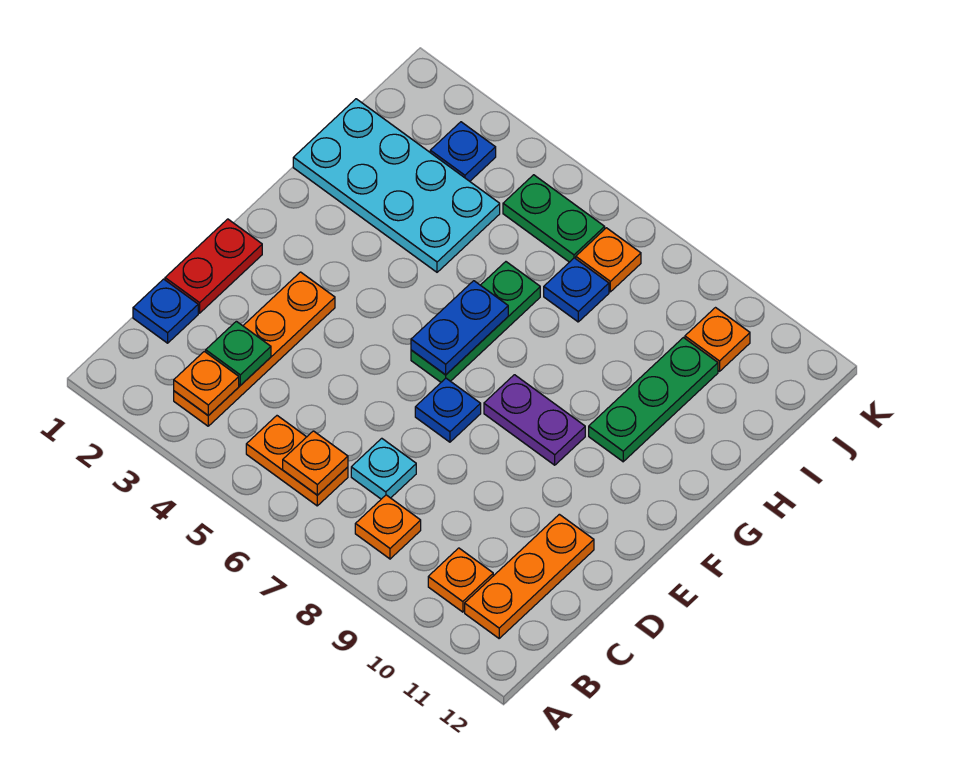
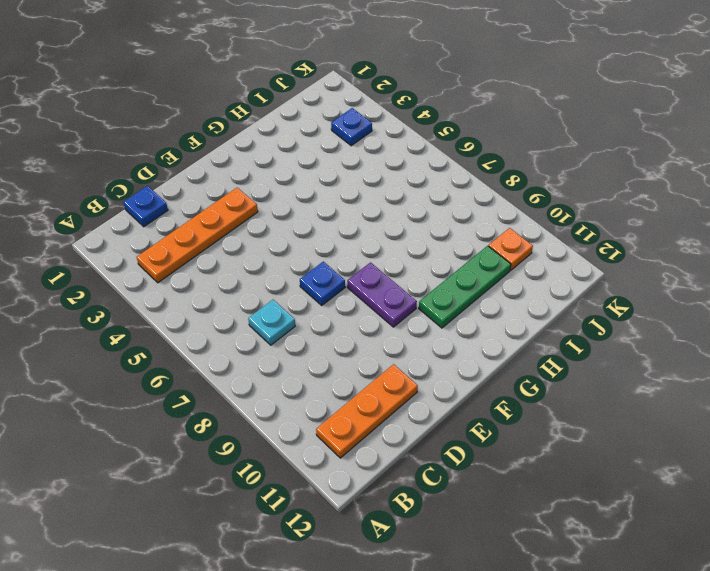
none -> orange plate B5:B6 level 1
none -> orange plate B8 level 1
none -> orange plate B10 level 1

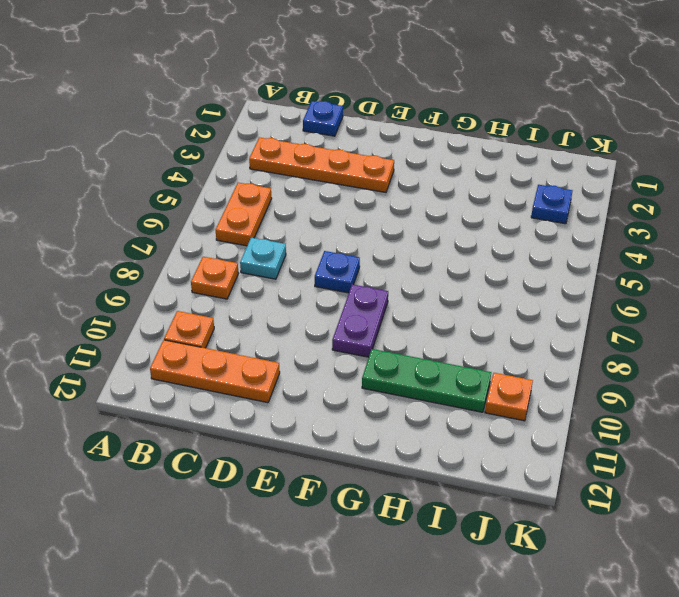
none -> red plate D1:E1 level 1
none -> green plate F6:H6 level 1
none -> cyan plate H1:I4 level 1

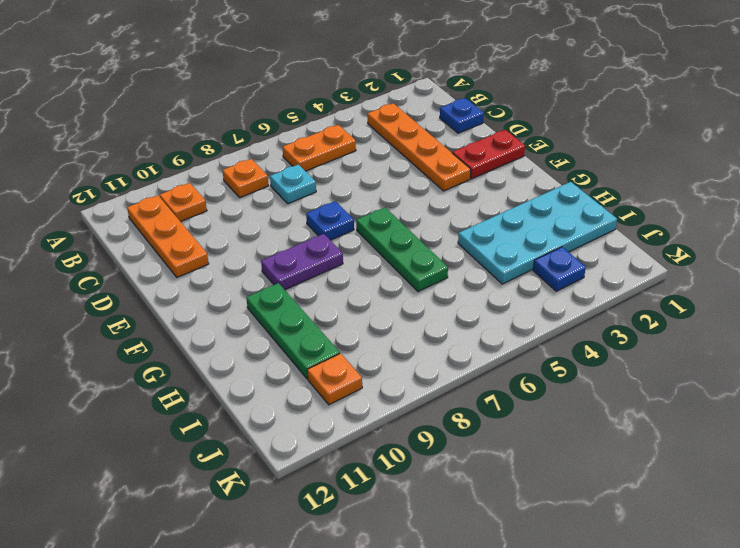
red plate E1:E2 level 1 -> red plate D1:E1 level 1
none -> blue plate I7 level 1
none -> green plate J5:J6 level 1
none -> orange plate J7 level 1

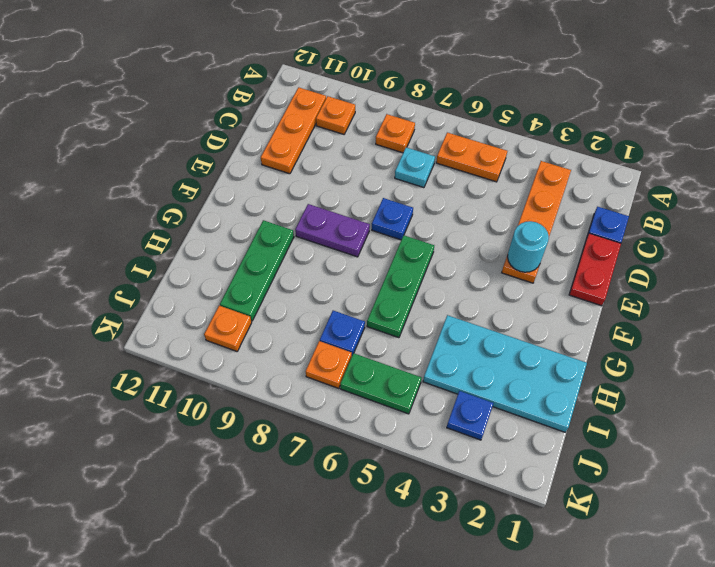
cyan round brick E3 level 2 -> none
none -> orange plate B3 level 2
none -> orange plate B6 level 2
none -> green plate C3 level 2

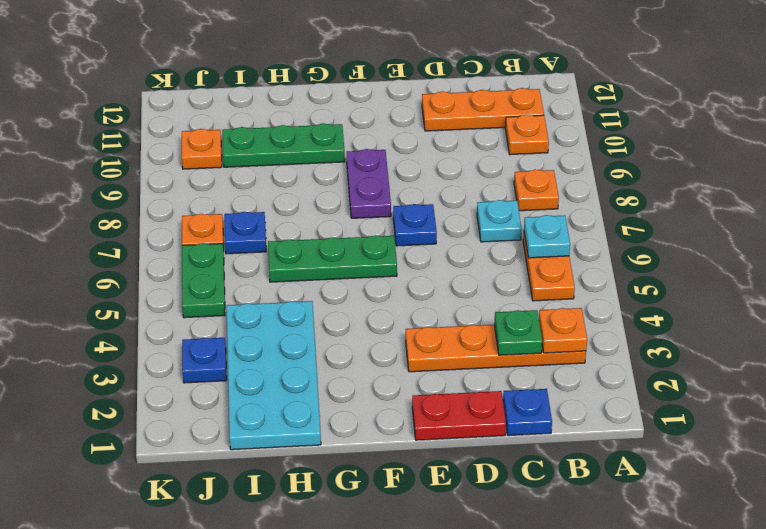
cyan plate B6 level 2 -> orange plate B6 level 2
none -> blue plate F6:G6 level 2

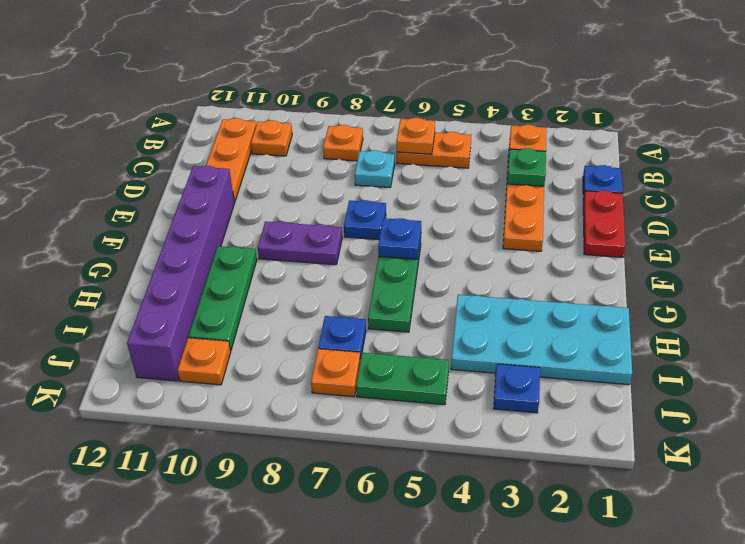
purple brick E11:J11 level 1 -> none
blue plate F6 level 2 -> blue plate F6:G6 level 2

